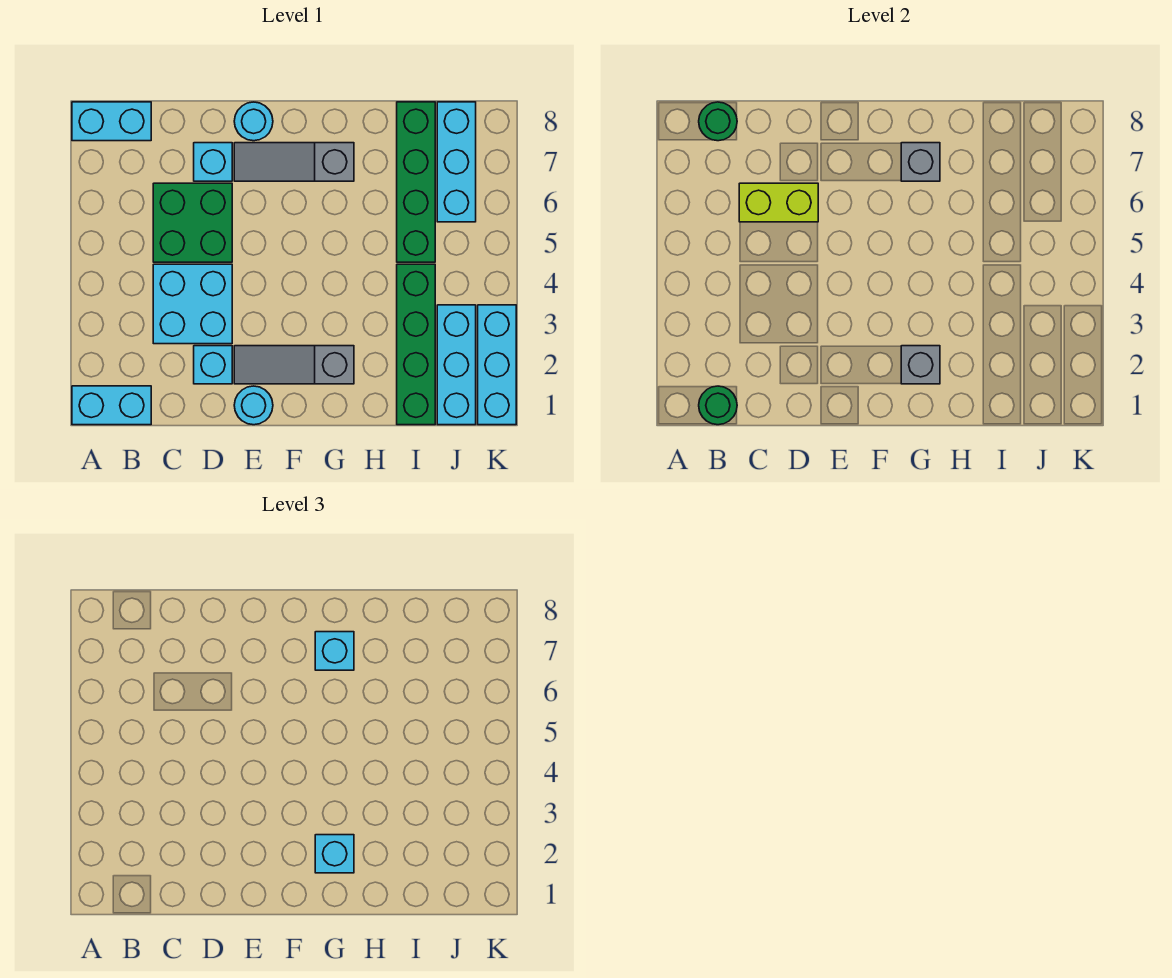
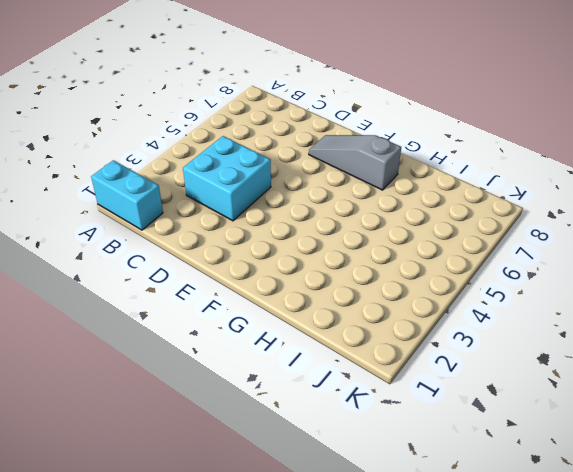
none -> cyan brick A8:B8 level 1
none -> green brick C5:D6 level 1
none -> cyan brick D2 level 1

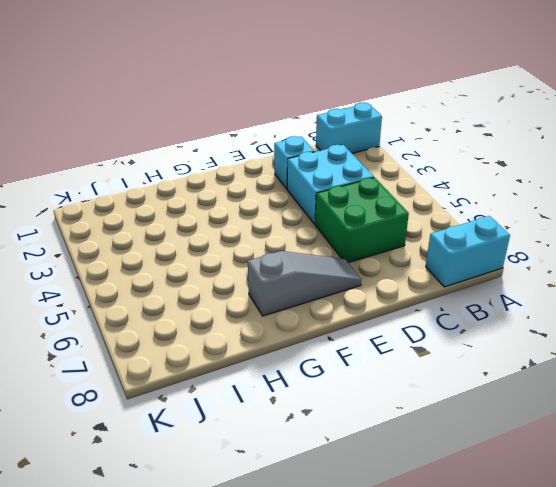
none -> cyan brick D7 level 1
none -> cyan round brick E1 level 1
none -> grey slope E2:G2 level 1 top G

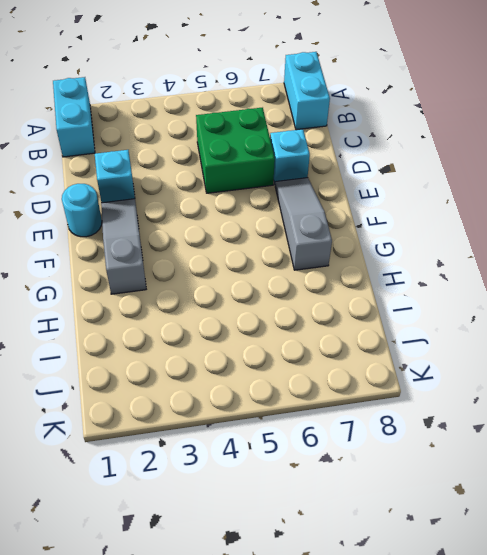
none -> cyan brick C3:D4 level 1
none -> cyan round brick E8 level 1
none -> green brick I1:I4 level 1

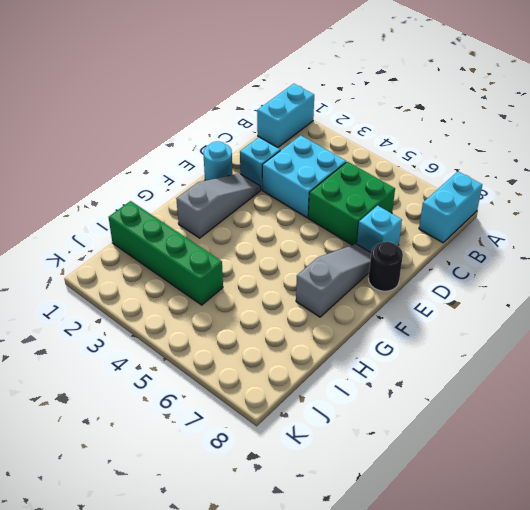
black round brick E8 level 1 -> cyan round brick E8 level 1
none -> green brick I5:I8 level 1
none -> cyan brick J1:J3 level 1
none -> cyan brick J6:J8 level 1

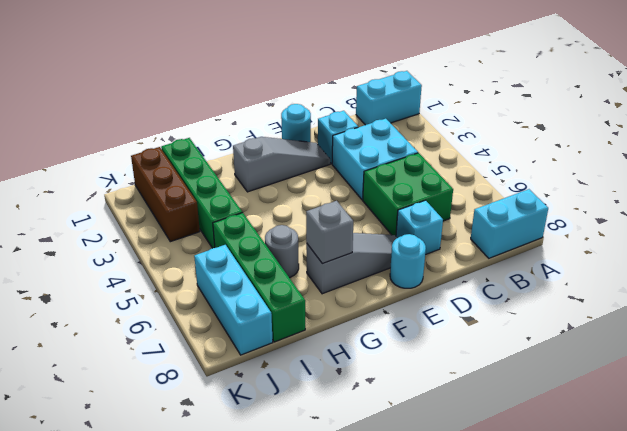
grey round brick H6 level 1 -> none
brown brick J1:J3 level 1 -> cyan brick J1:J3 level 1
none -> cyan brick K1:K3 level 1
none -> green round brick B1 level 2
none -> green round brick B8 level 2

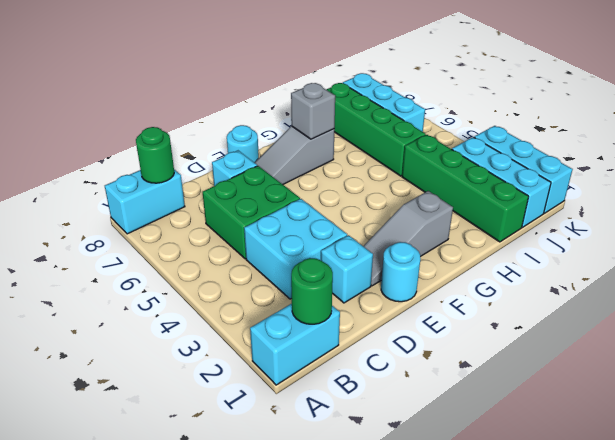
none -> lime brick C6:D6 level 2
none -> grey brick G2 level 2
none -> cyan brick G2 level 3

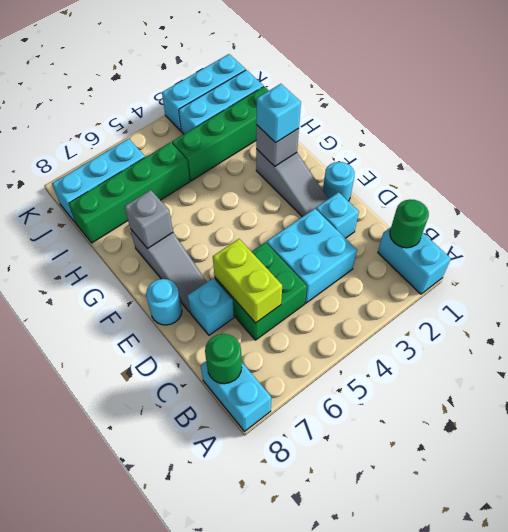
none -> cyan brick G7 level 3

